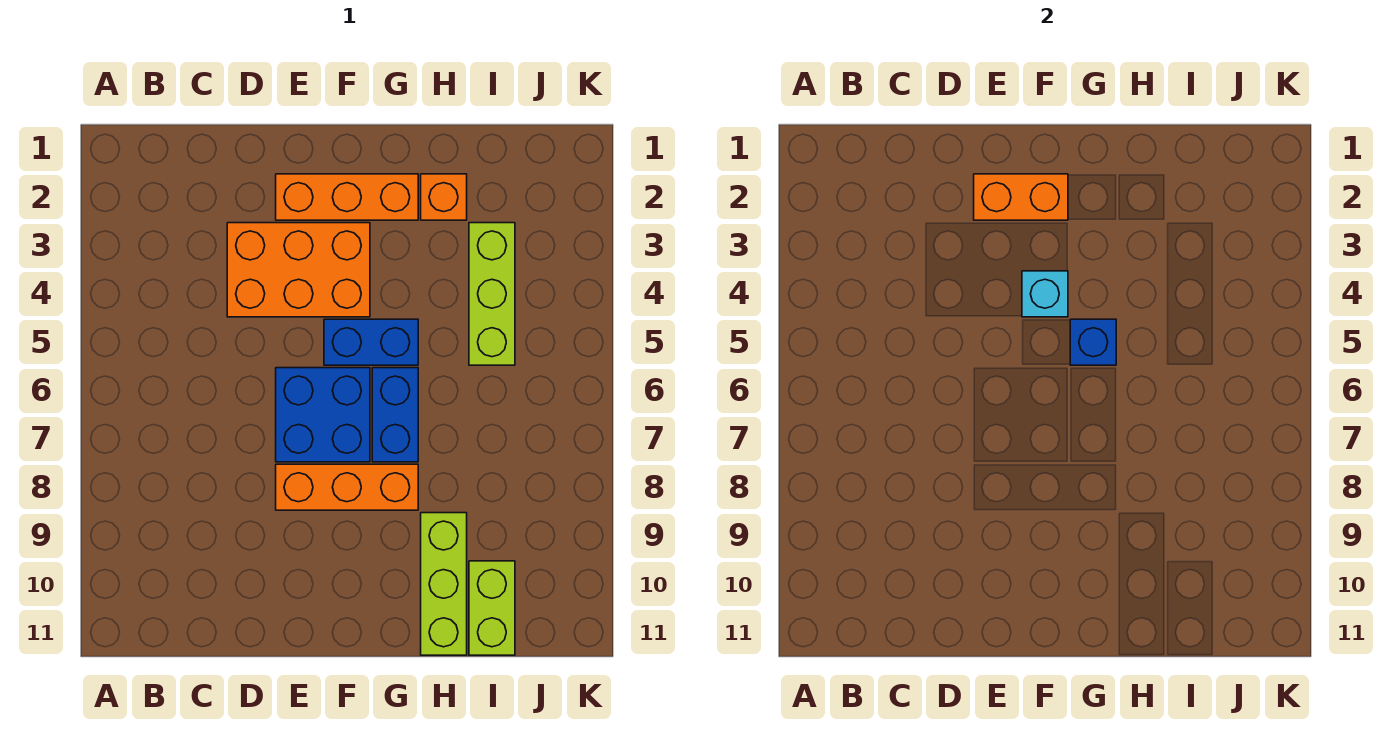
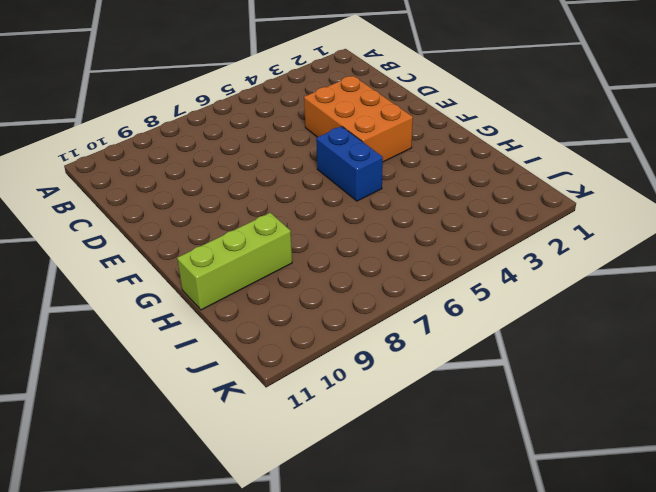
none -> orange brick E2:G2 level 1
none -> blue brick E6:F7 level 1
none -> orange brick E8:G8 level 1

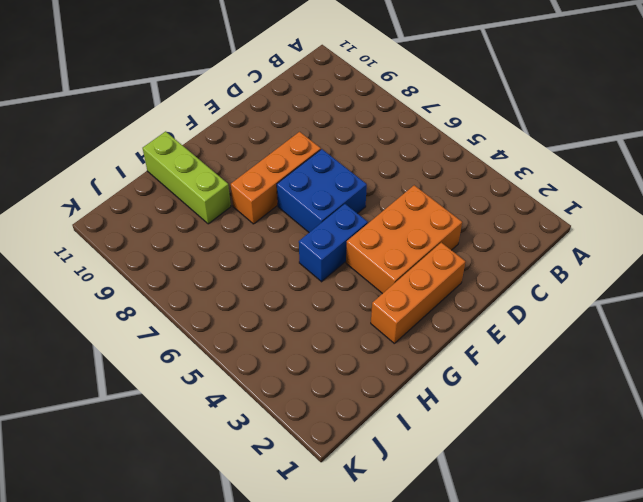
none -> blue brick G6:G7 level 1
none -> orange brick H2 level 1
none -> lime brick I3:I5 level 1

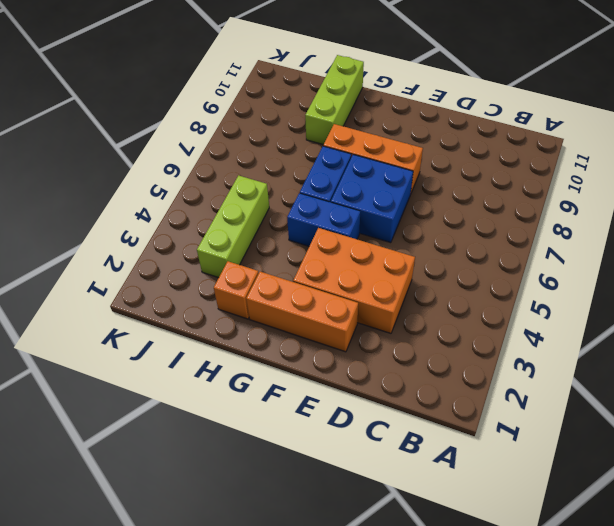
none -> lime brick I10:I11 level 1
none -> orange brick E2:F2 level 2
none -> cyan brick F4 level 2

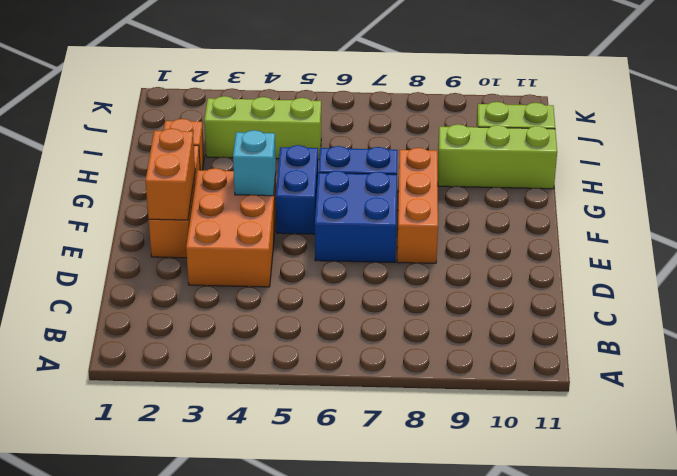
none -> blue brick G5 level 2

